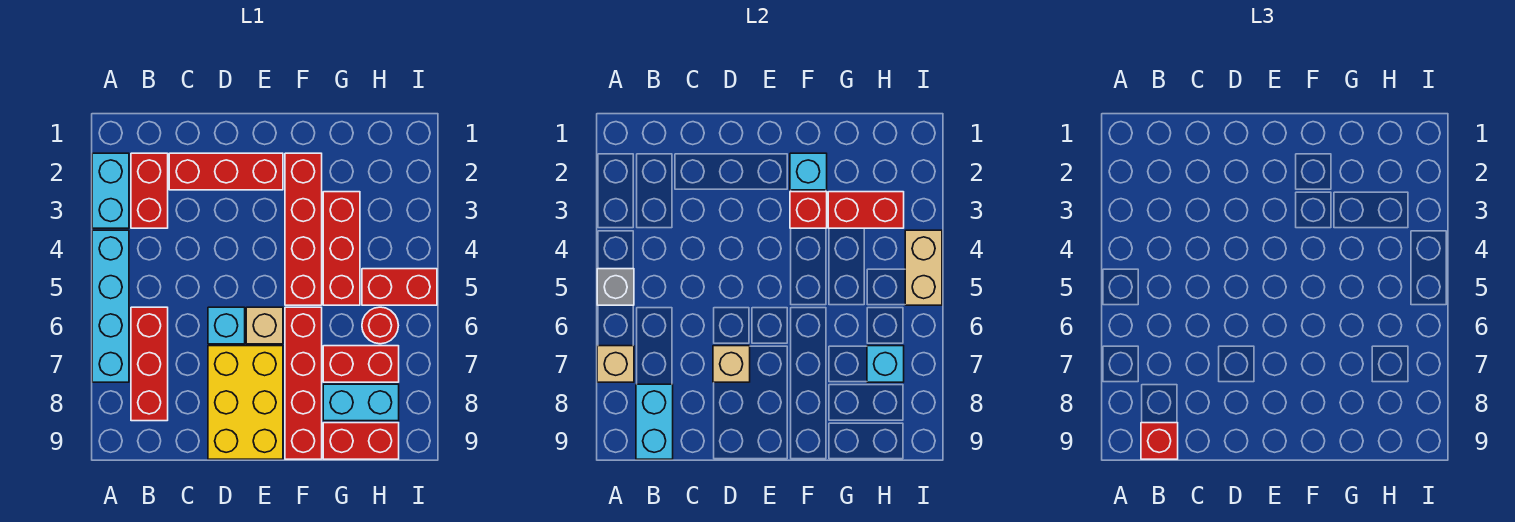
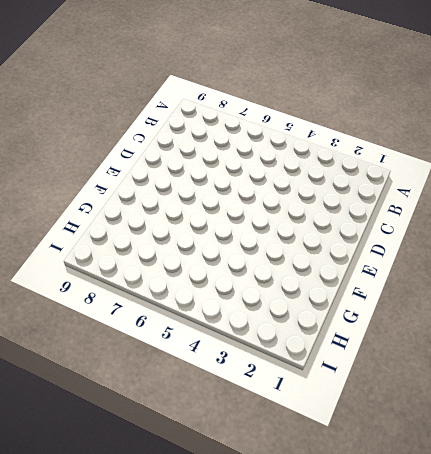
none -> cyan brick A2:A3 level 1
none -> cyan brick A4:A7 level 1
none -> red brick B2:B3 level 1

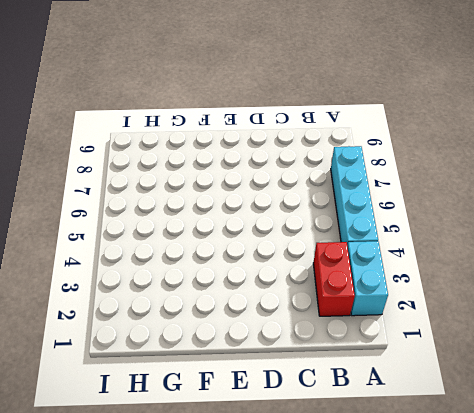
none -> red brick B6:B8 level 1
none -> red brick C2:E2 level 1
none -> cyan brick D6 level 1

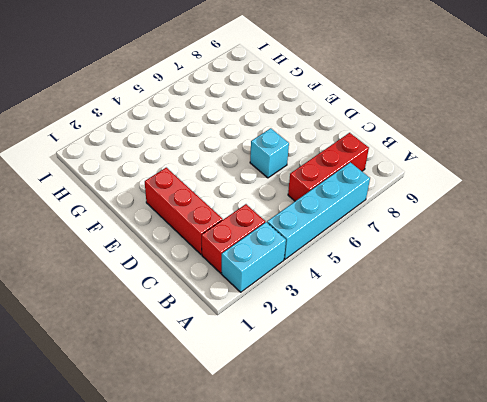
none -> yellow brick D7:E9 level 1
none -> tan brick E6 level 1
none -> red brick F2:F5 level 1

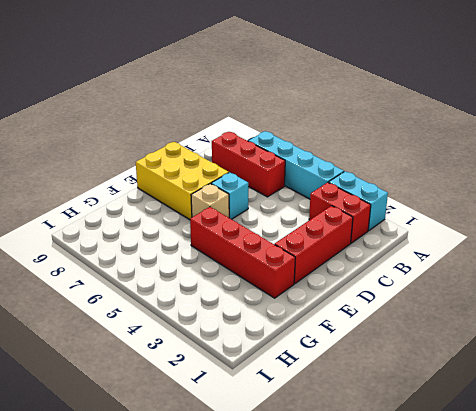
none -> red brick F6:F9 level 1
none -> red brick G3:G5 level 1
none -> red brick G7:H7 level 1

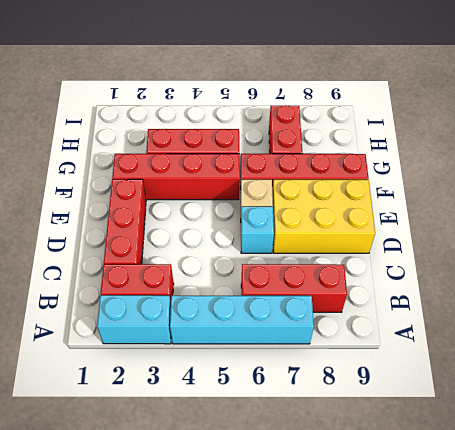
none -> cyan brick G8:H8 level 1
none -> red brick G9:H9 level 1
none -> red brick H5:I5 level 1

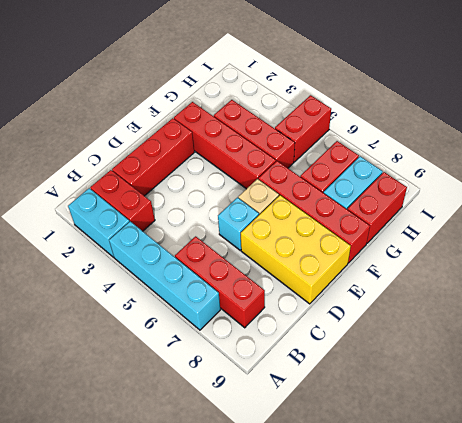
none -> red round brick H6 level 1
none -> grey brick A5 level 2
none -> tan brick A7 level 2

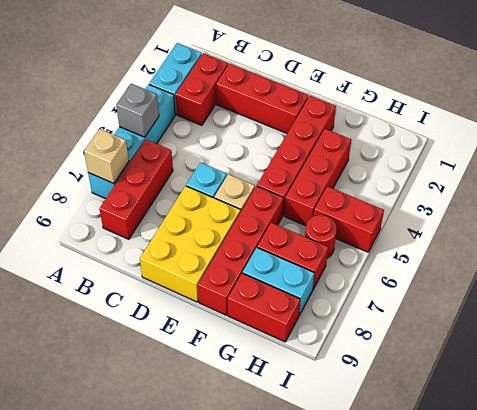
none -> cyan brick B8:B9 level 2
none -> tan brick D7 level 2
none -> cyan brick F2 level 2

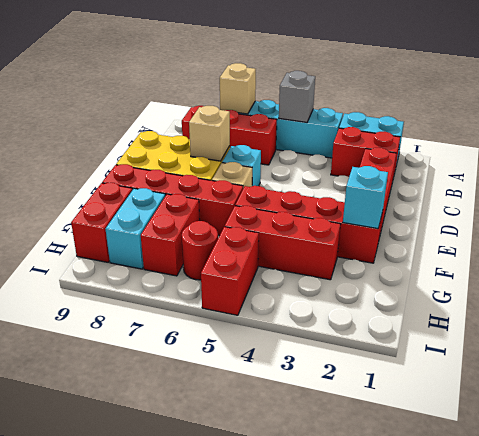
none -> cyan brick B8:B9 level 2
none -> red brick F3 level 2
none -> red brick G3:H3 level 2

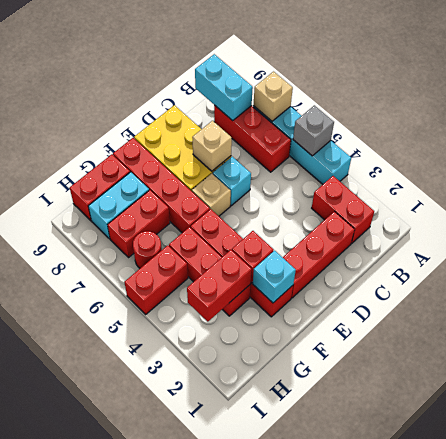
none -> cyan brick A2:A3 level 1
none -> cyan brick H7 level 2
none -> tan brick I4:I5 level 2

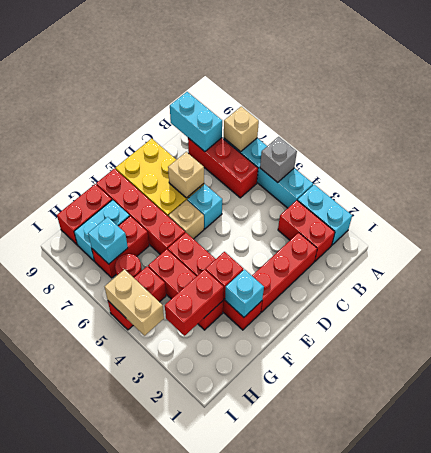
none -> red brick B9 level 3

